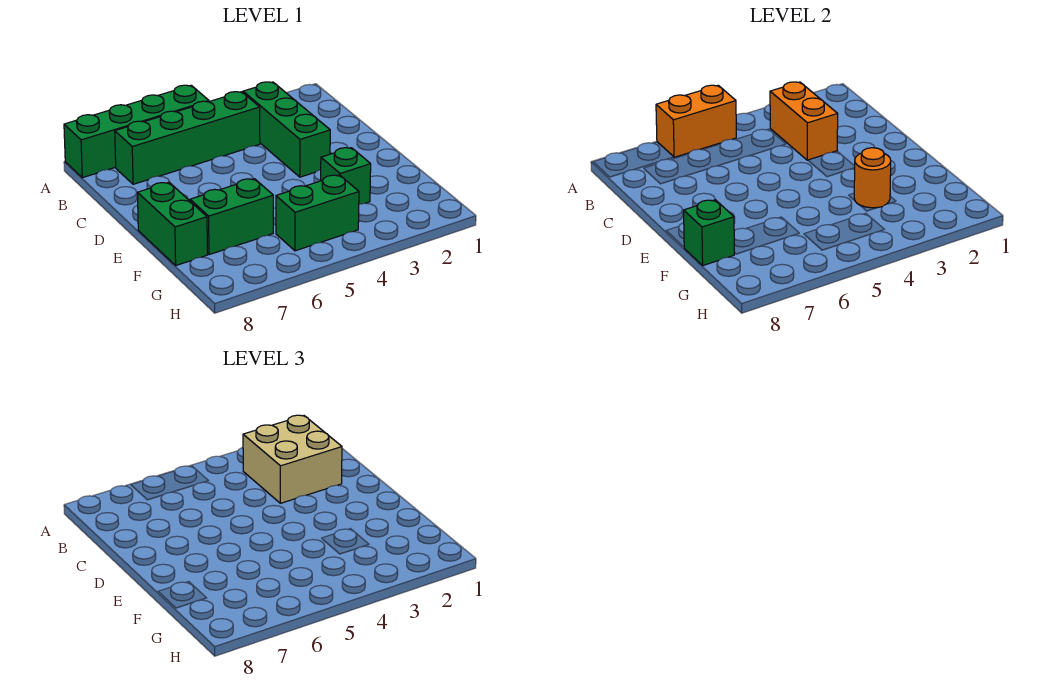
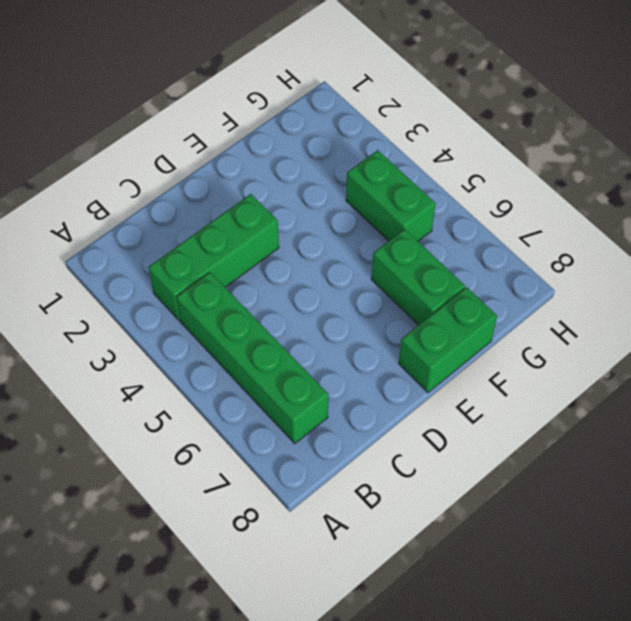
none -> green brick A5:A8 level 1
none -> green brick F3 level 1
none -> orange brick A5:A6 level 2

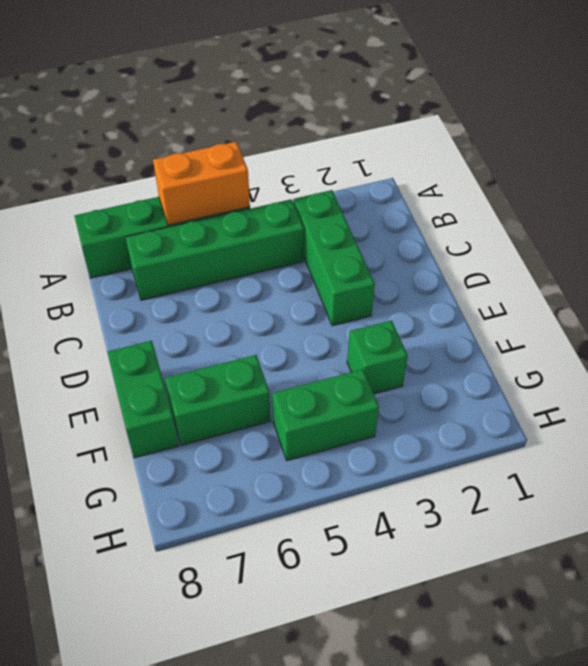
none -> orange brick B3:C3 level 2
none -> orange round brick F3 level 2
none -> green brick F8 level 2

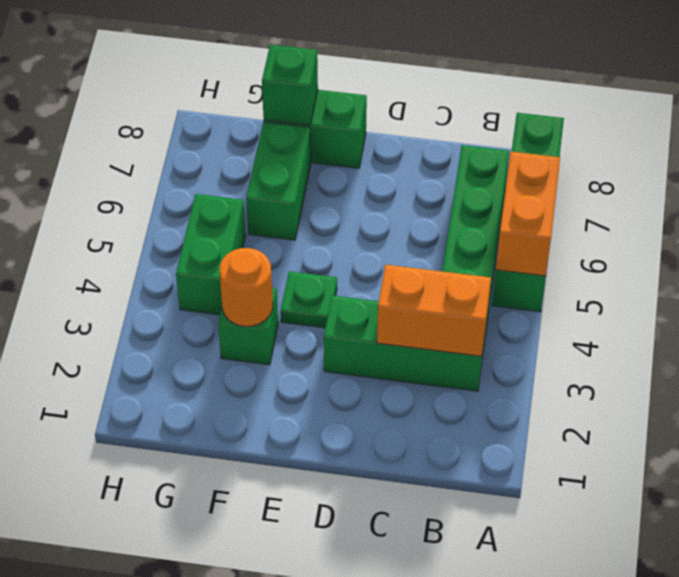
green plate E4 level 1 -> none
none -> tan brick B2:C3 level 3

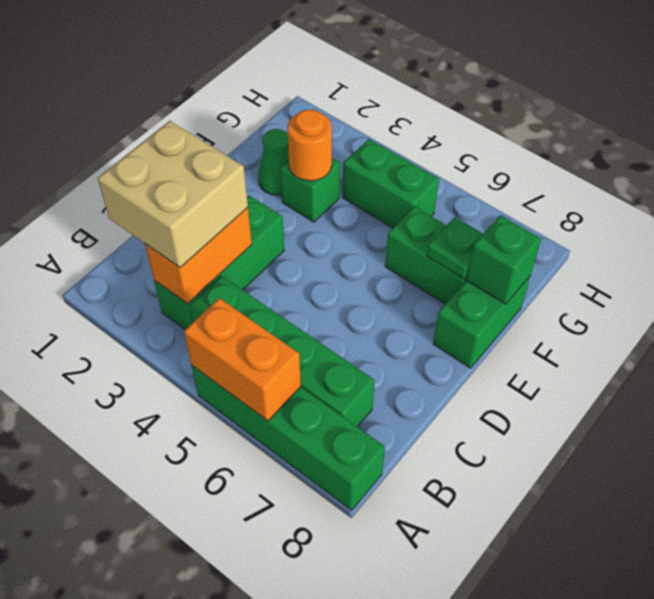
green cone F2 level 1 -> none
green plate F7 level 2 -> none

